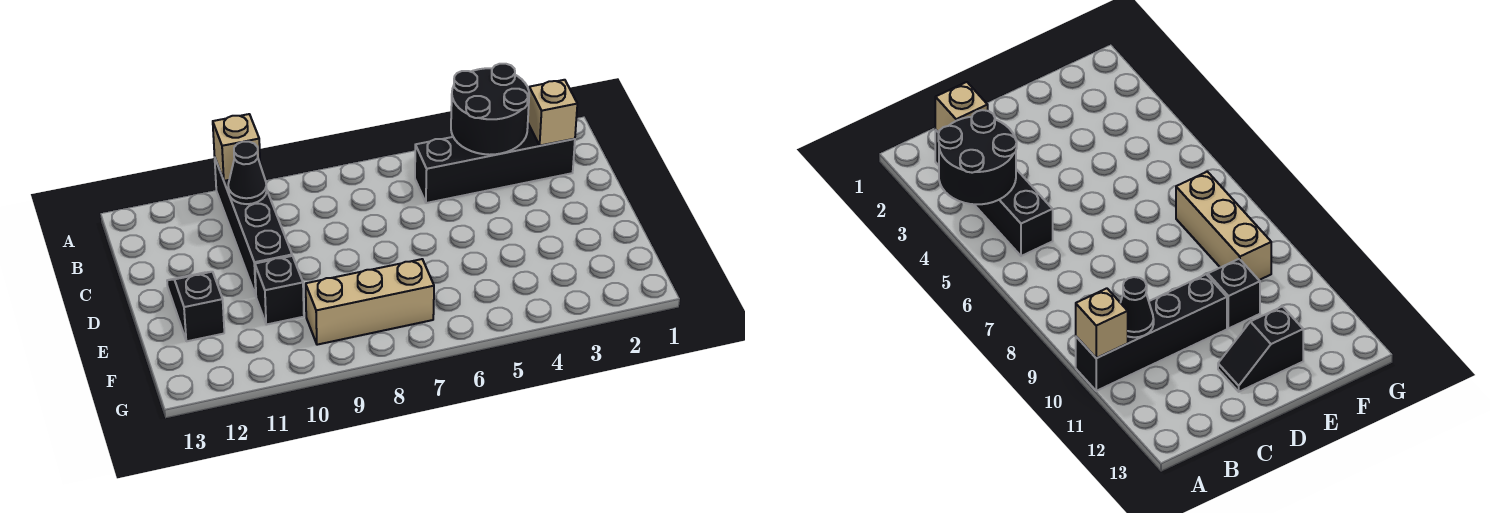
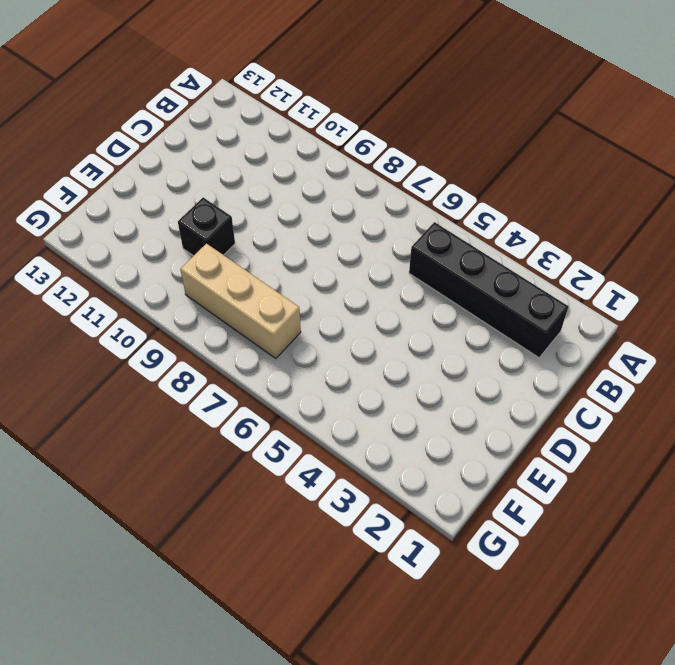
none -> black brick A10:D10 level 1
none -> black slope D12:E12 level 1 top E

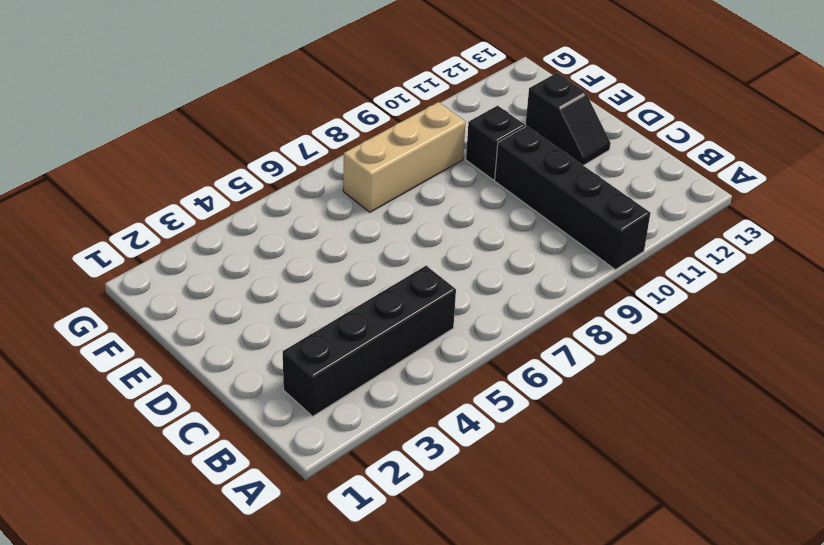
none -> black round brick A3:B4 level 2
none -> tan brick A10 level 2

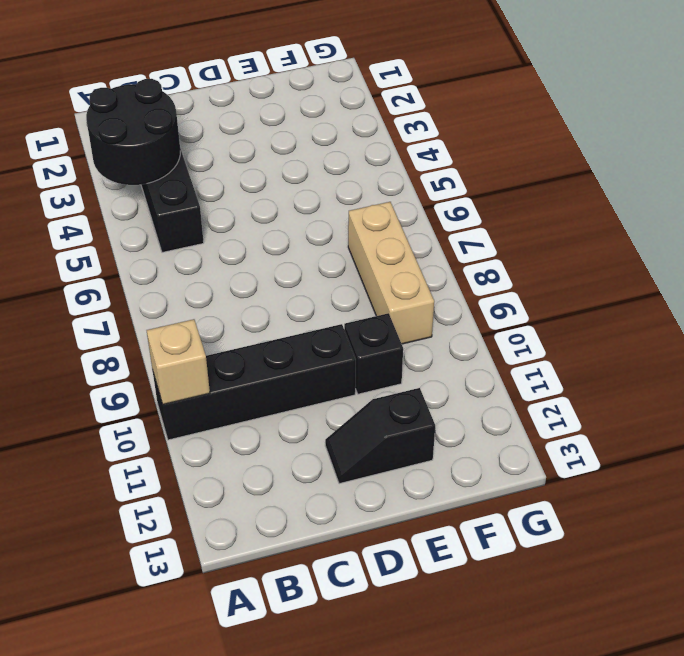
none -> tan brick B2 level 2
none -> black cone B10 level 2

